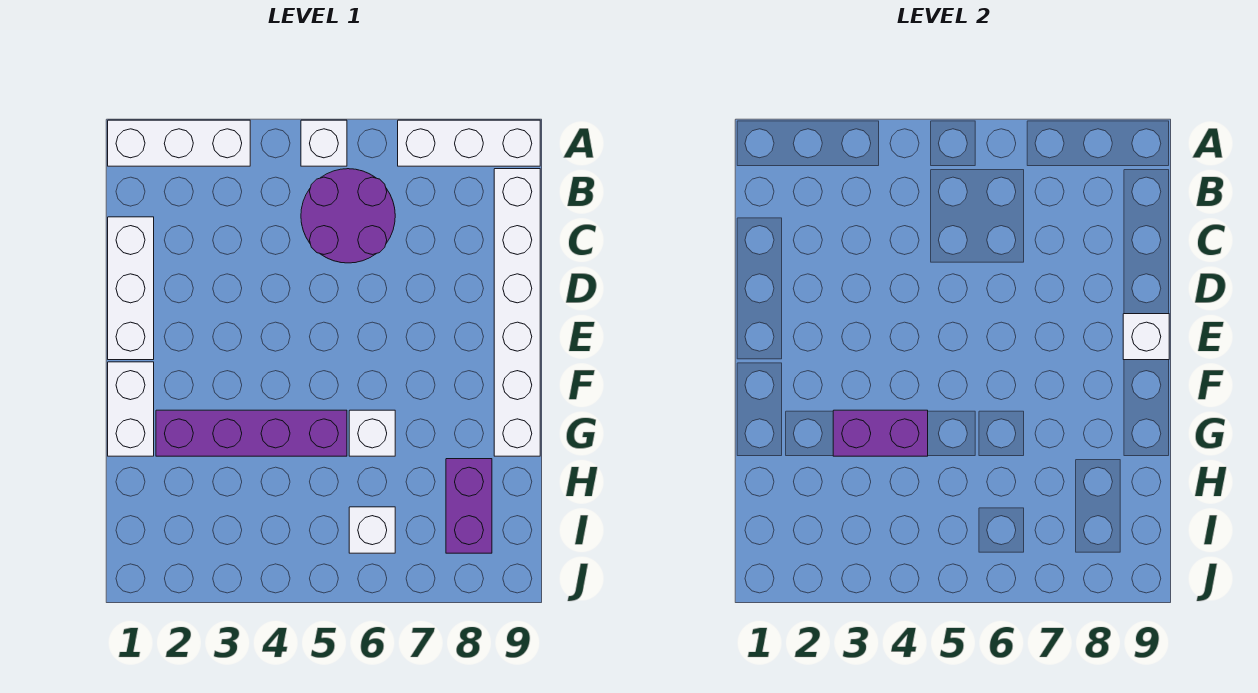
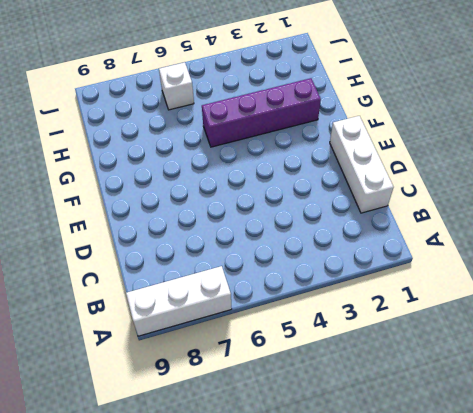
none -> white brick A1:A3 level 1
none -> white brick A5 level 1
none -> purple round brick B5:C6 level 1

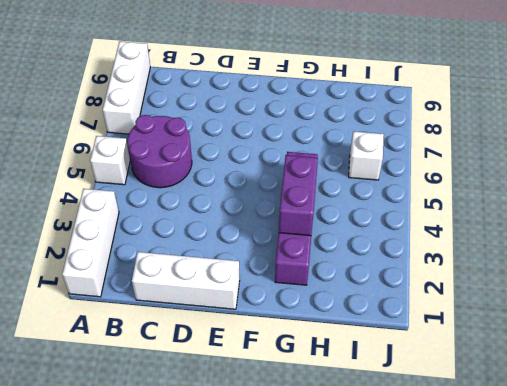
none -> white brick B9:G9 level 1
none -> white brick F1:G1 level 1
none -> white brick G6 level 1

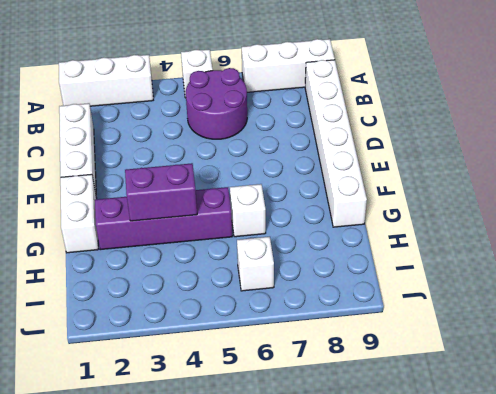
none -> purple brick H8:I8 level 1
none -> white brick E9 level 2

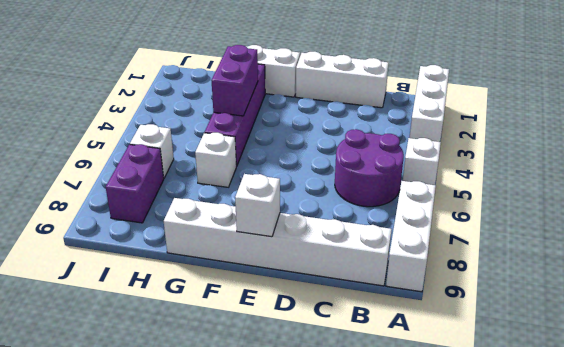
purple brick I7:I8 level 1 -> purple brick H8:I8 level 1

